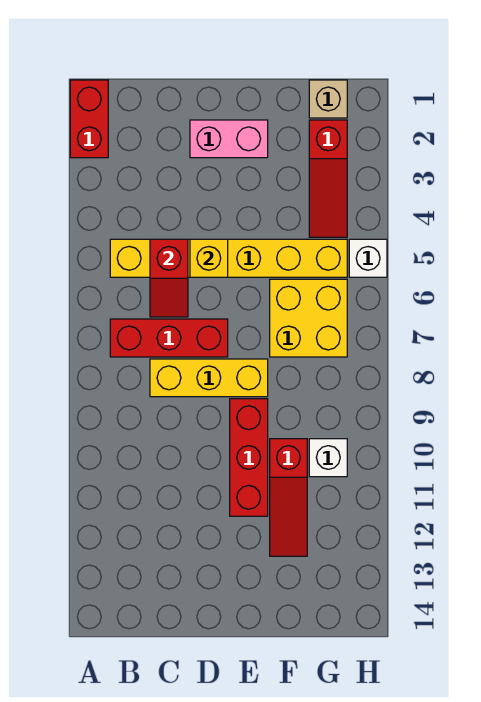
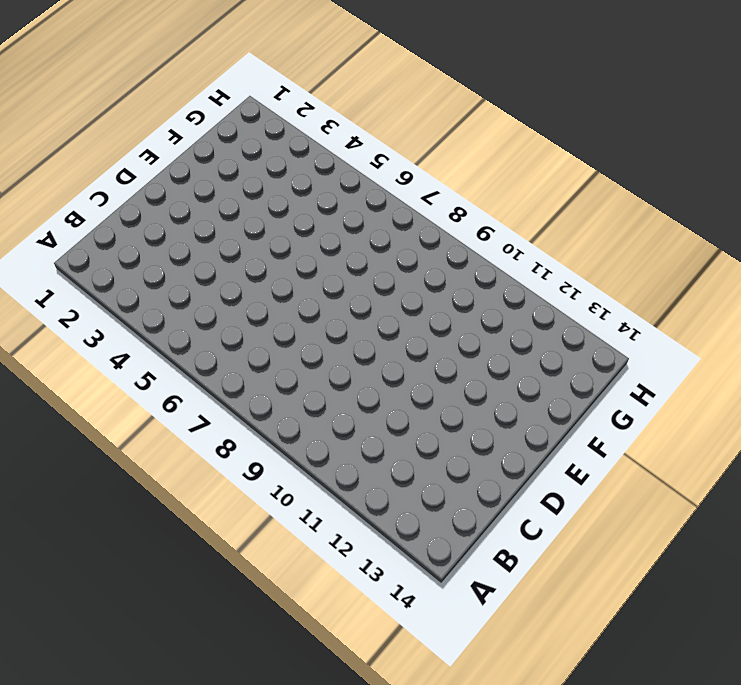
none -> red brick A1:A2 level 1
none -> yellow brick B5:G5 level 1
none -> red brick B7:D7 level 1

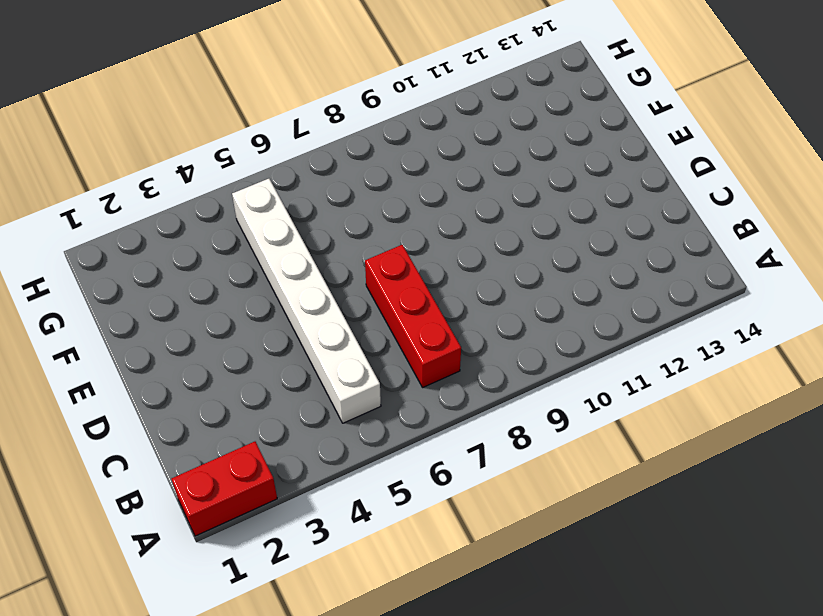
white brick B5:G5 level 1 -> yellow brick B5:G5 level 1
none -> yellow brick C8:E8 level 1
none -> pink brick D2:E2 level 1
none -> red brick E9:E11 level 1

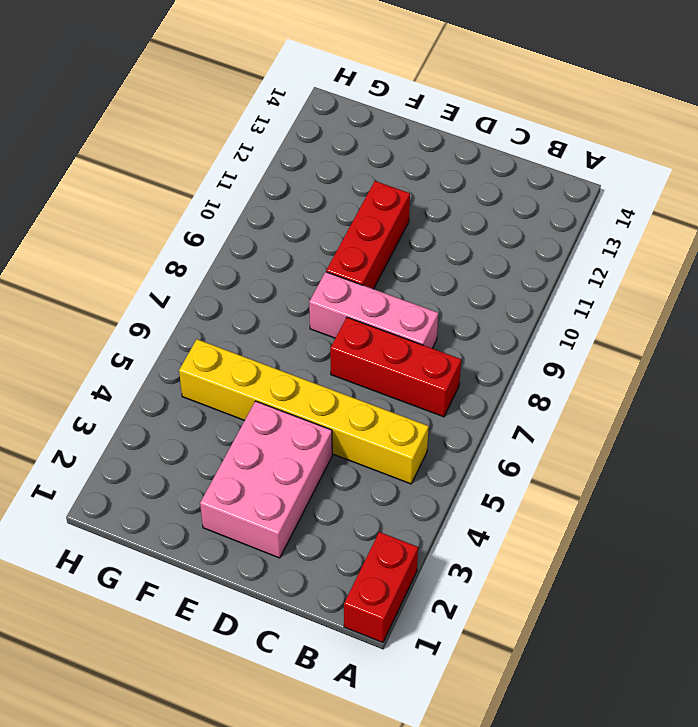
pink brick C8:E8 level 1 -> yellow brick C8:E8 level 1
pink brick D2:E4 level 1 -> pink brick D2:E2 level 1
none -> yellow brick F6:G7 level 1
none -> red slope F10:F12 level 1 top 10
none -> tan brick G1 level 1

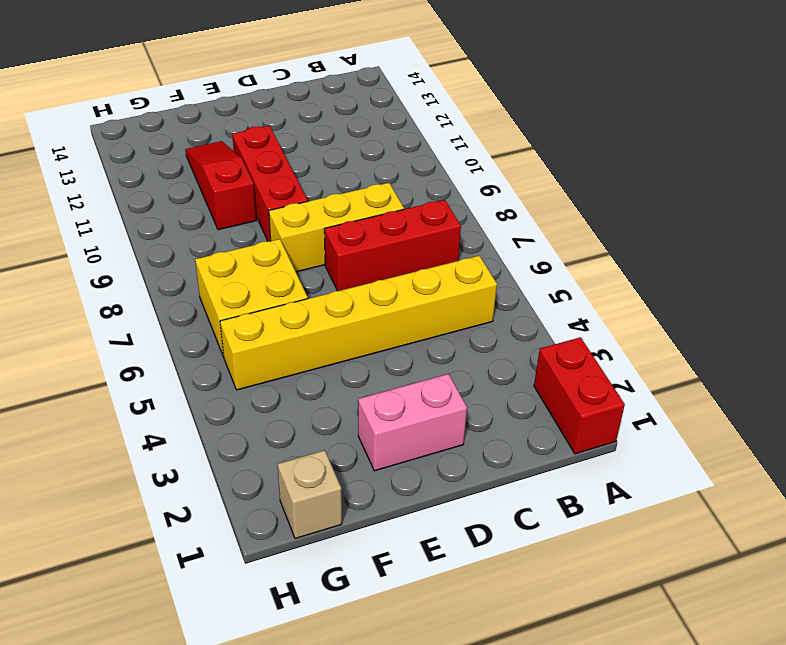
none -> red slope G2:G4 level 1 top 2
none -> white brick G10 level 1
none -> white brick H5 level 1

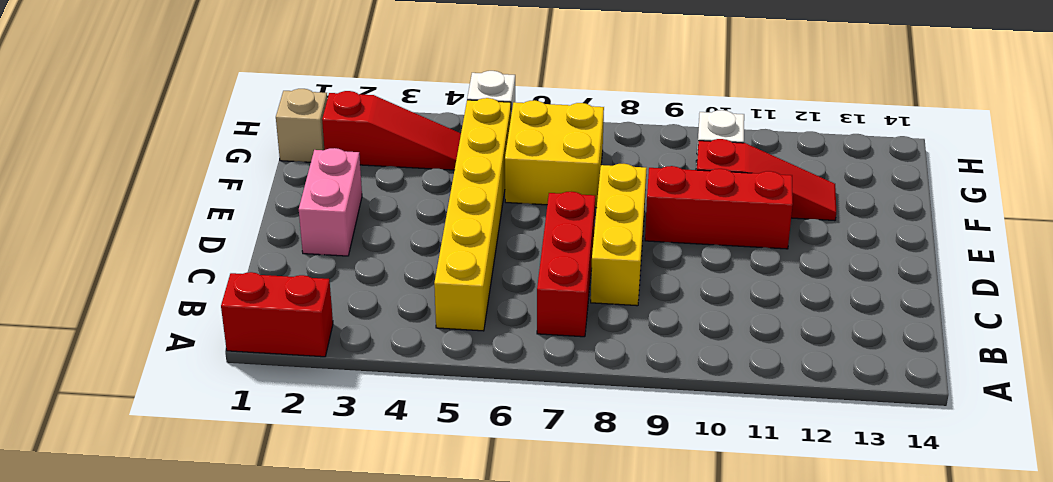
none -> red slope C5:C6 level 2 top 5
none -> yellow brick D5 level 2

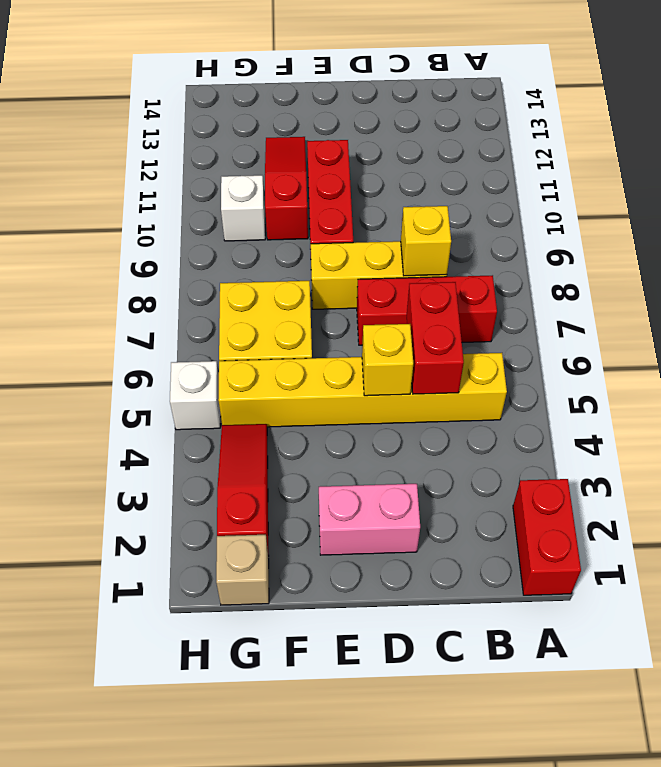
red brick C5:C6 level 2 -> red slope C5:C6 level 2 top 5
yellow brick C8 level 2 -> none

